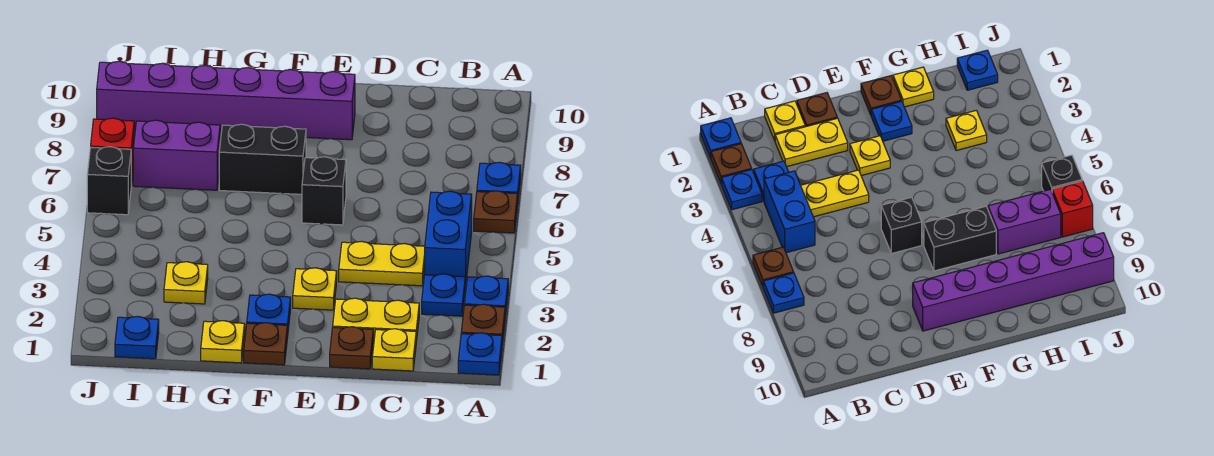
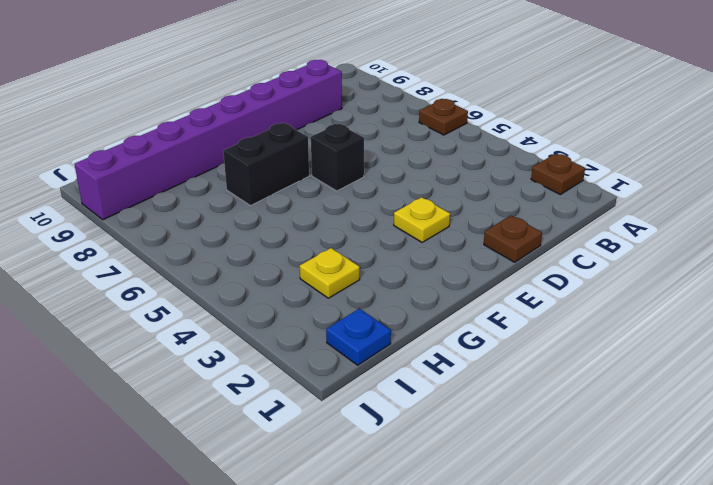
purple brick C9:J9 level 1 -> purple brick E9:J9 level 1
none -> blue plate A1 level 1
none -> blue plate A3 level 1
none -> blue plate A7 level 1

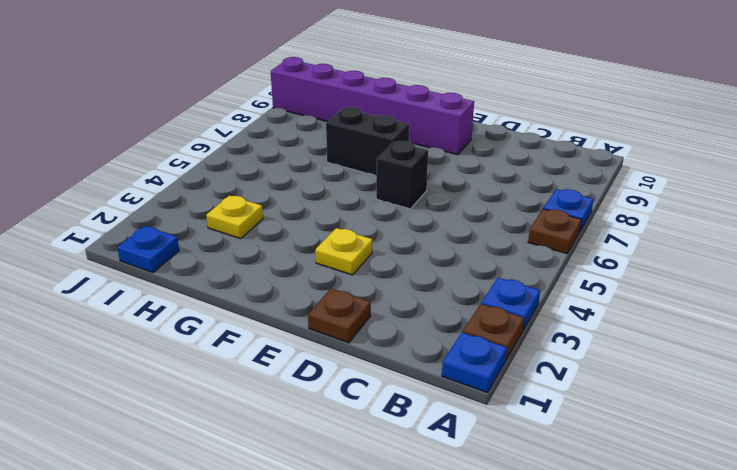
none -> blue plate B3 level 1
none -> blue brick B4:B5 level 1
none -> yellow plate C1 level 1

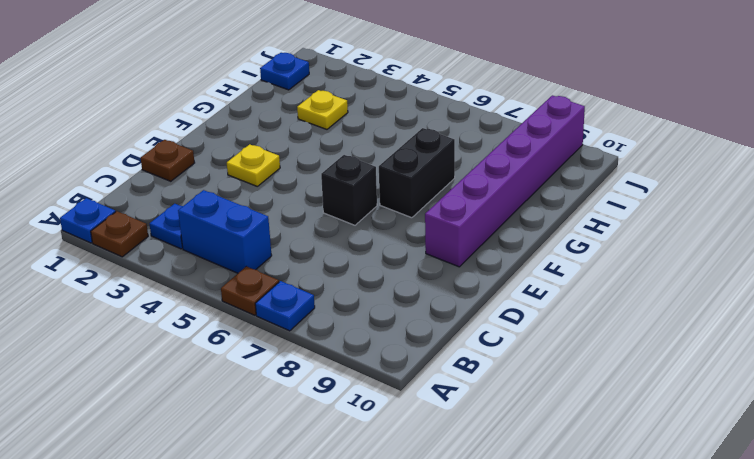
none -> blue plate A3 level 1
none -> yellow plate C1 level 1
none -> yellow plate C2:D2 level 1

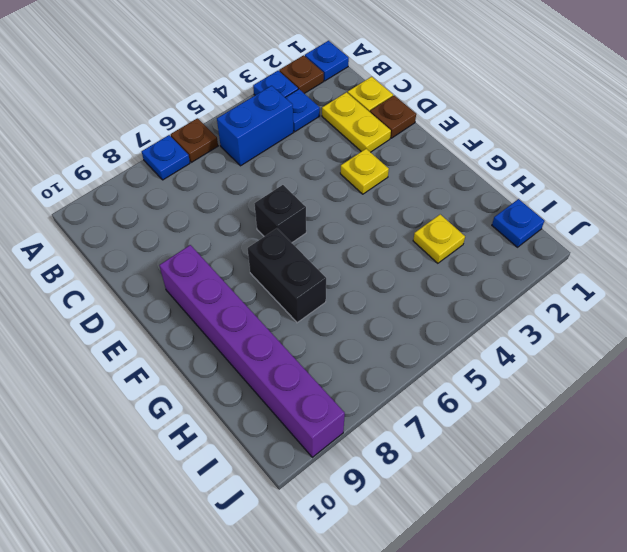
none -> yellow plate C4:D4 level 1
none -> brown plate F1 level 1
none -> blue plate F2 level 1

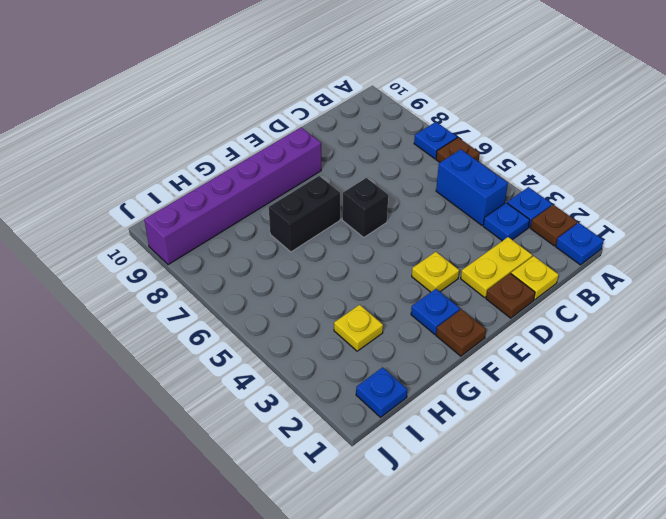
none -> yellow plate C4:D4 level 1
none -> yellow plate G1 level 1
none -> purple brick H7:I7 level 1

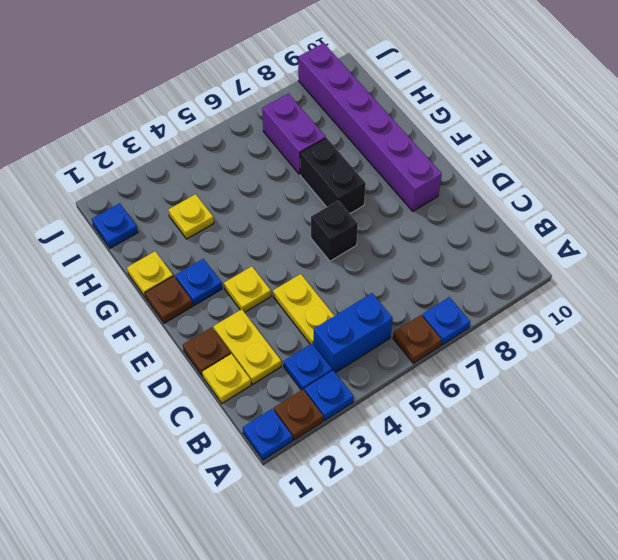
none -> black brick J6 level 1
none -> red brick J7 level 1

